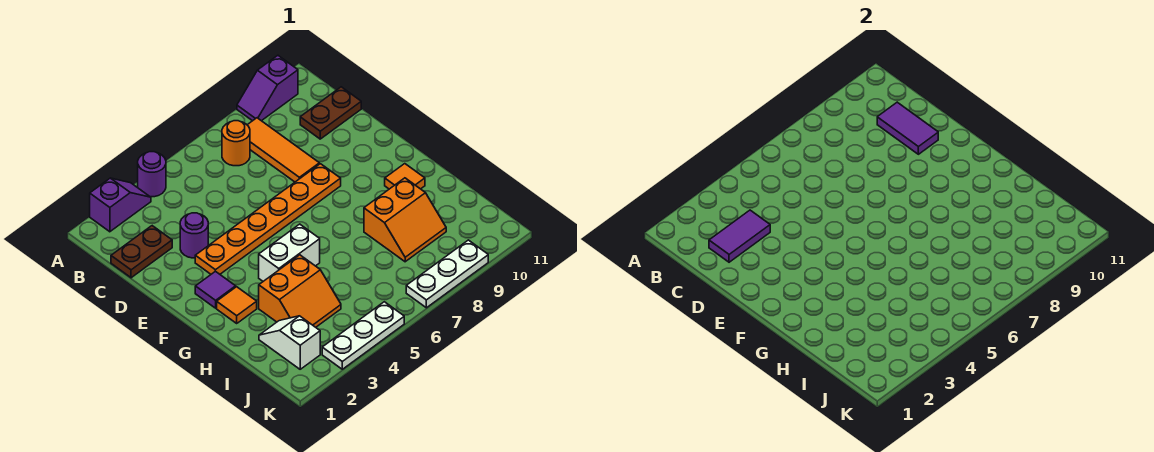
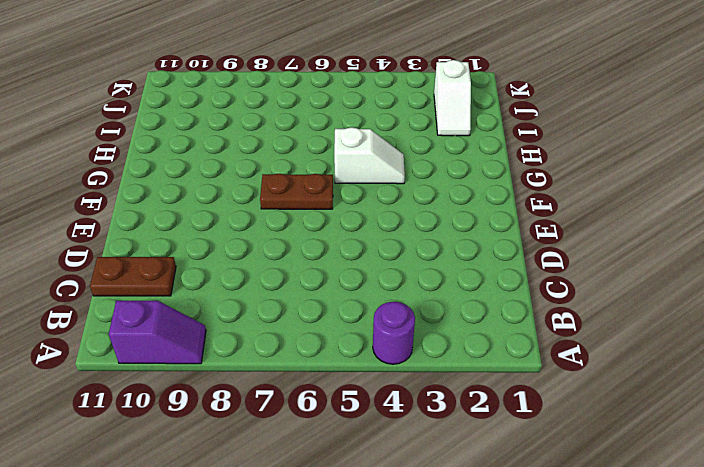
brown plate F6:F7 level 1 -> brown plate C1:C2 level 1
white slope G4:G5 level 1 top 5 -> white brick G4:G5 level 1
none -> purple slope A2:A3 level 1 top 2
none -> orange round brick B7 level 1
none -> orange tile B8:D8 level 1

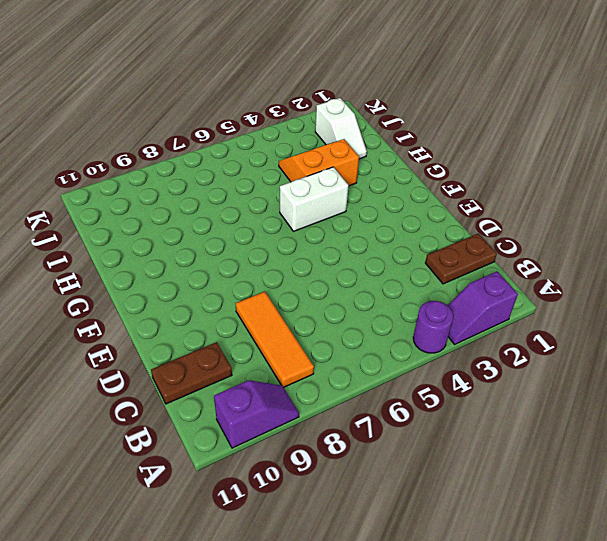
none -> orange round brick B7 level 1
none -> purple round brick D3 level 1
none -> orange plate E3:E8 level 1

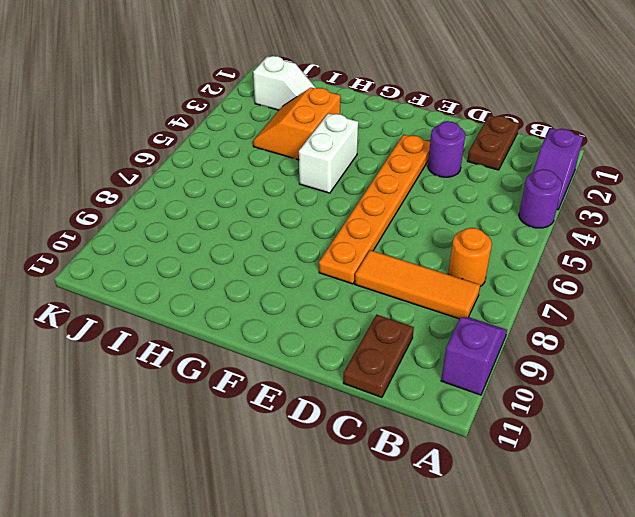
none -> purple tile F2 level 1
none -> orange tile G2 level 1
none -> orange tile G10 level 1

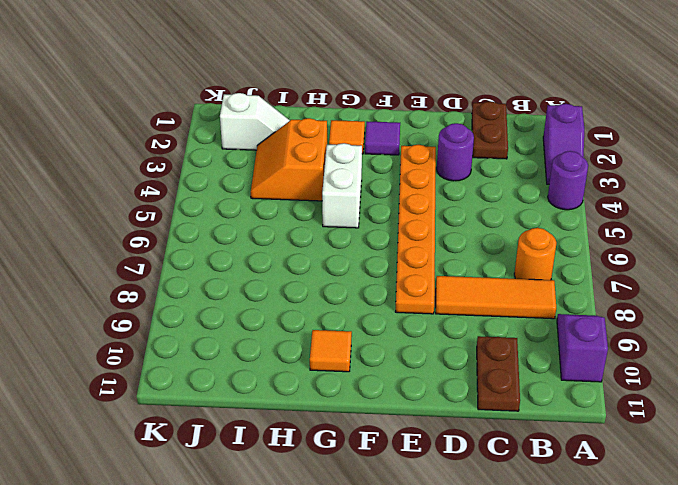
none -> orange slope H8:I9 level 1 top H
none -> white plate K3:K5 level 1
none -> white plate K7:K9 level 1

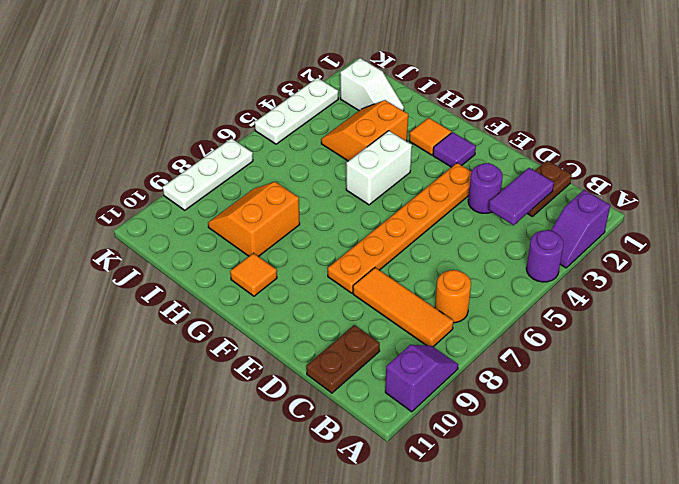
none -> purple tile C10:D10 level 2

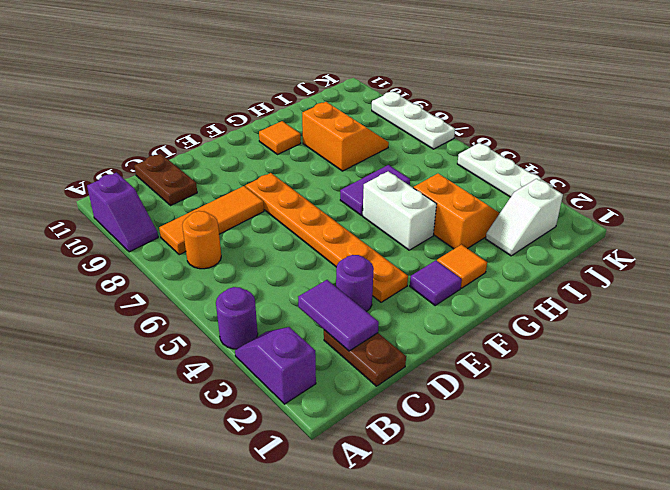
purple tile G6:H6 level 1 -> purple tile C10:D10 level 2

